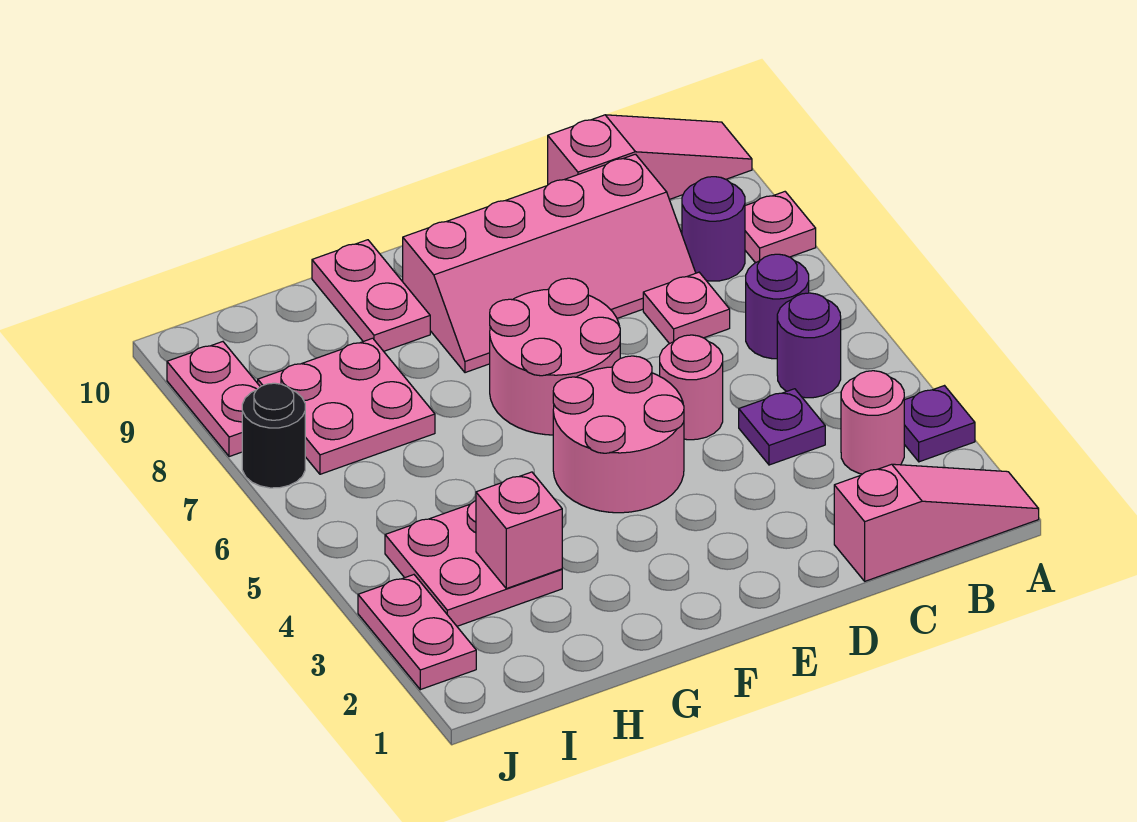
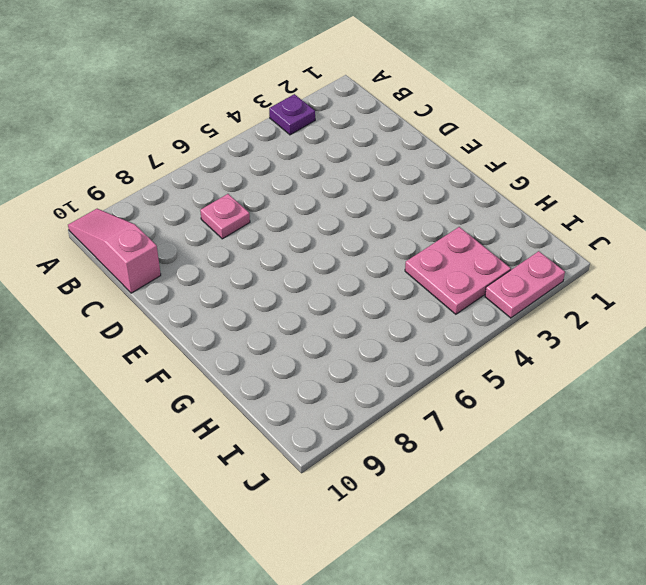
none -> pink slope A1:C1 level 1 top C
none -> pink plate A8 level 1
none -> pink round brick B3 level 1

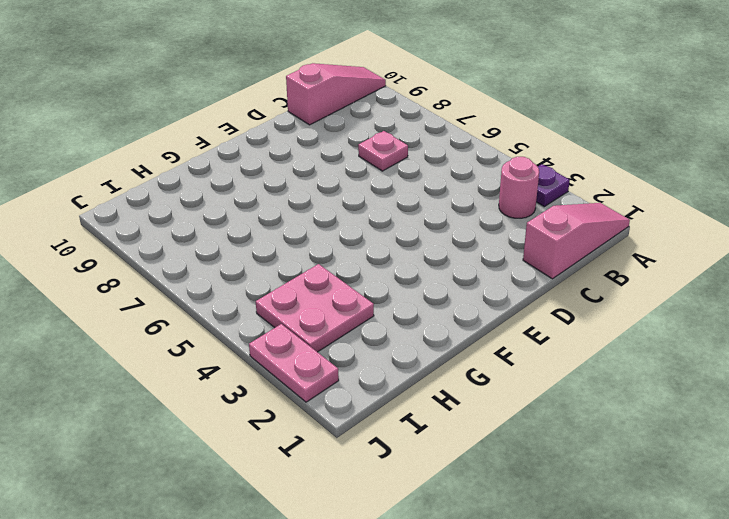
none -> pink plate A8 level 1
none -> purple round brick B5 level 1
none -> purple round brick B6 level 1

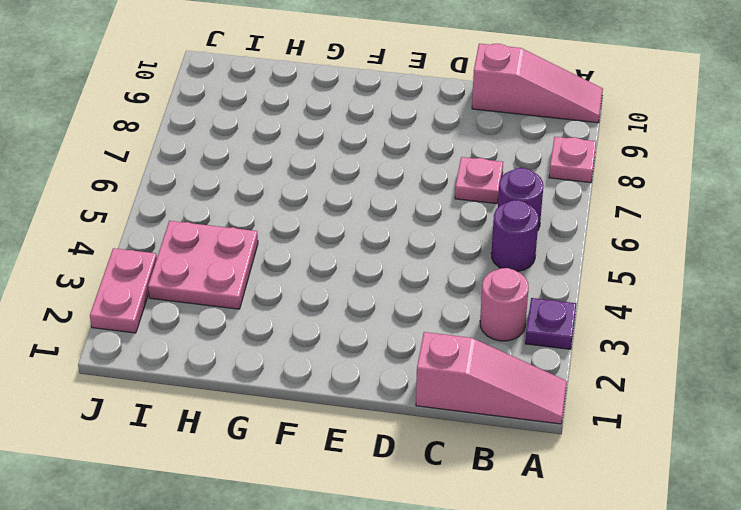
none -> purple round brick B8 level 1
none -> purple plate C4 level 1
none -> pink slope C8:F9 level 1 top 9

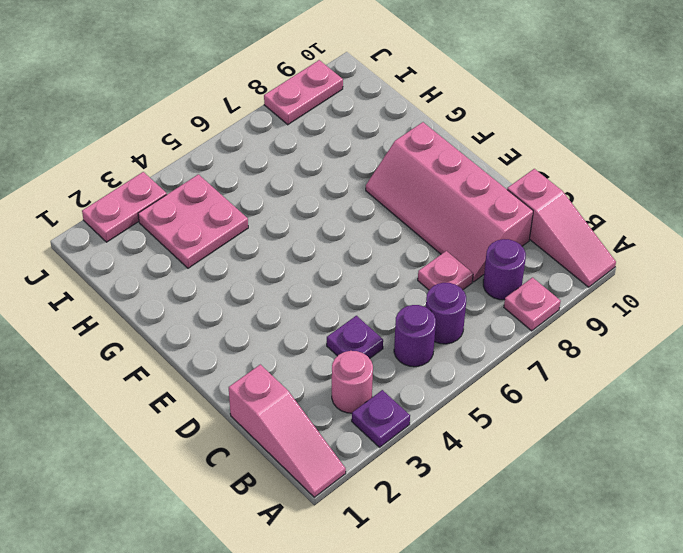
none -> pink round brick D5 level 1
none -> pink round brick E4:F5 level 1
none -> pink round brick E6:F7 level 1

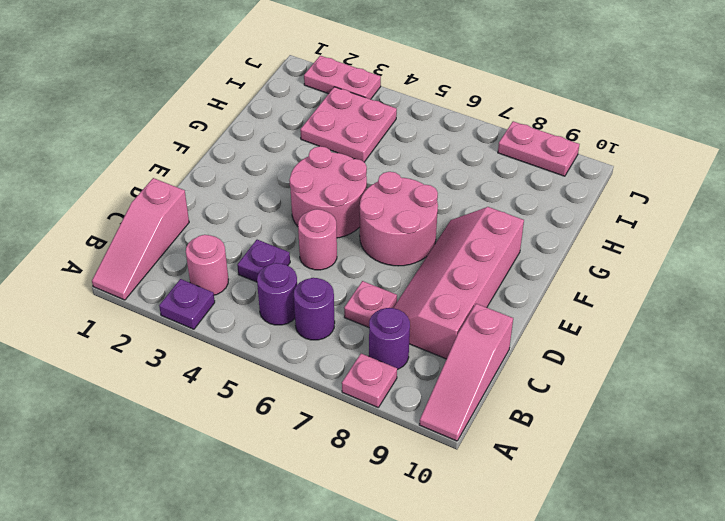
none -> pink plate G9:G10 level 1
none -> pink plate H7:I8 level 1
none -> black round brick J7 level 1

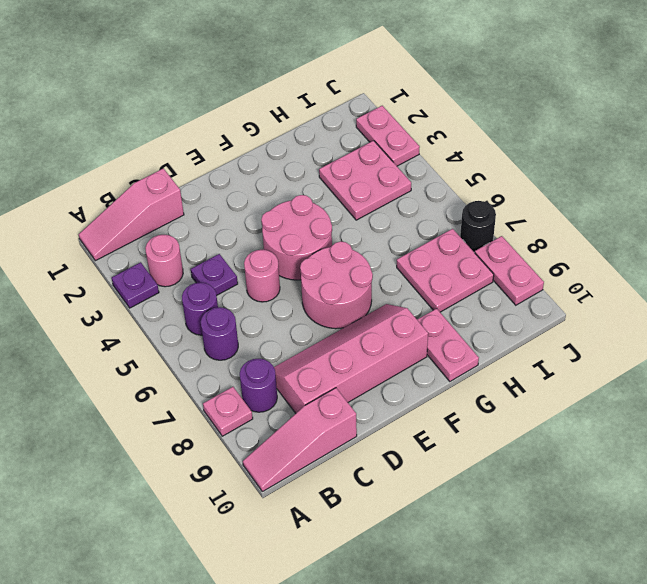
none -> pink plate C7 level 1
none -> pink brick H3 level 2

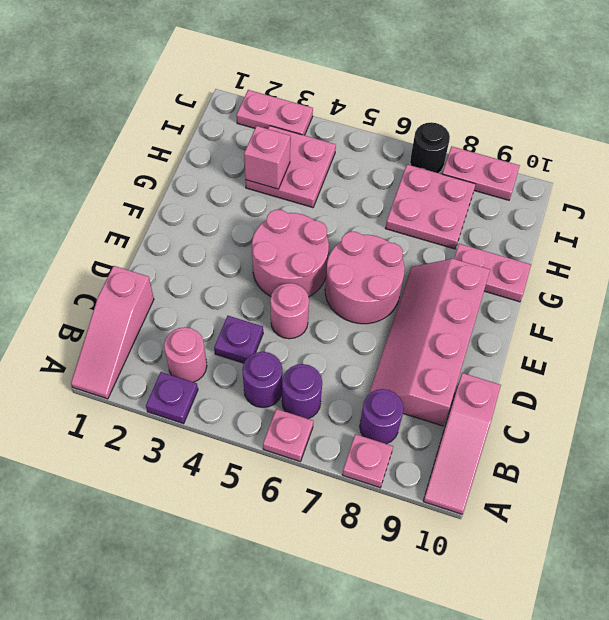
pink plate A6 level 1 -> pink plate C7 level 1

